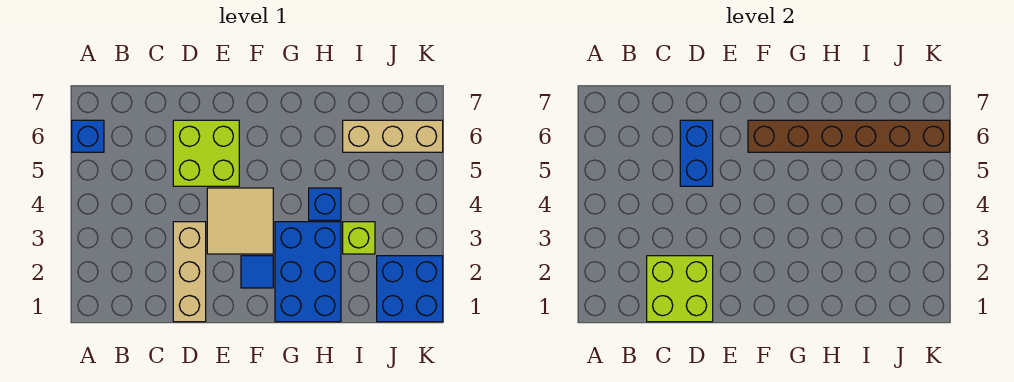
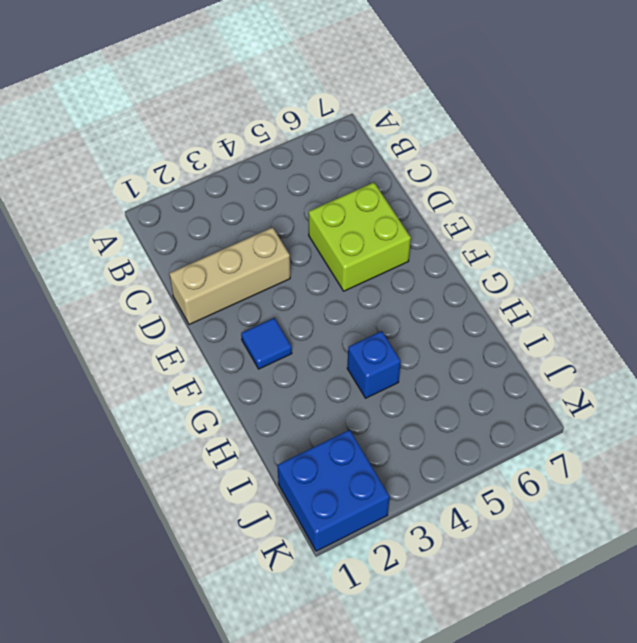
none -> blue brick A6 level 1
none -> tan tile E3:F4 level 1
none -> blue brick G1:H3 level 1

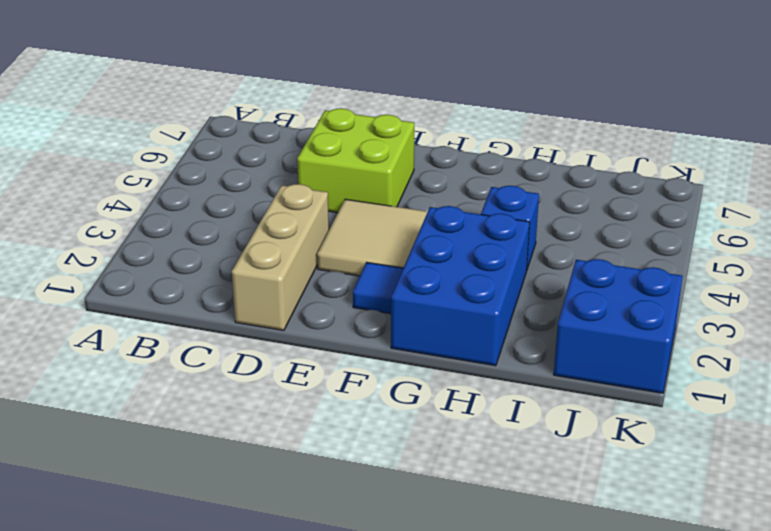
none -> blue brick A6 level 1
none -> lime brick I3 level 1
none -> tan brick I6:K6 level 1

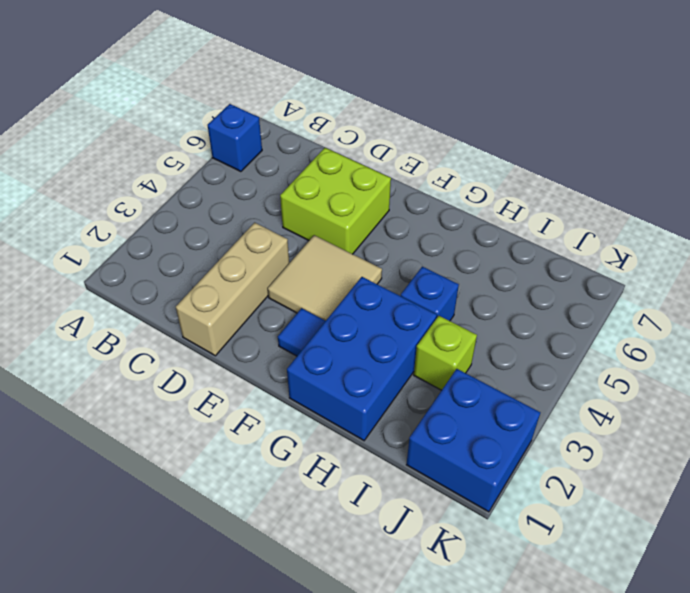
none -> tan brick I6:K6 level 1
none -> lime brick C1:D2 level 2
none -> blue brick D5:D6 level 2

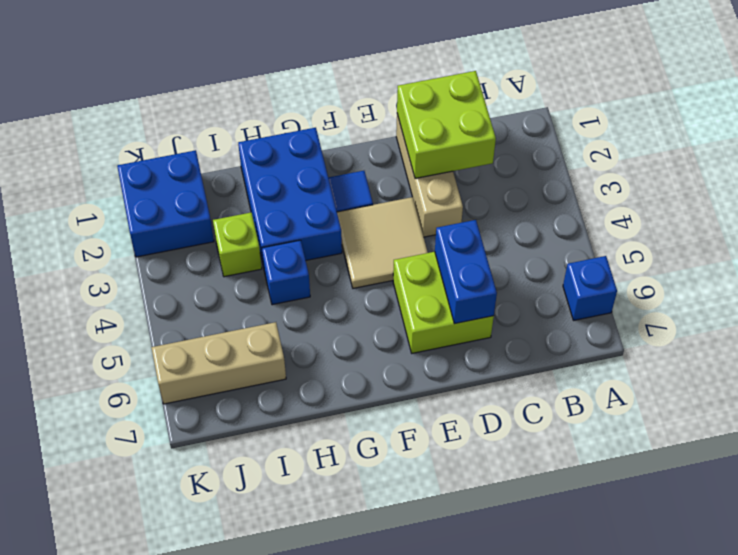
none -> brown brick F6:K6 level 2

